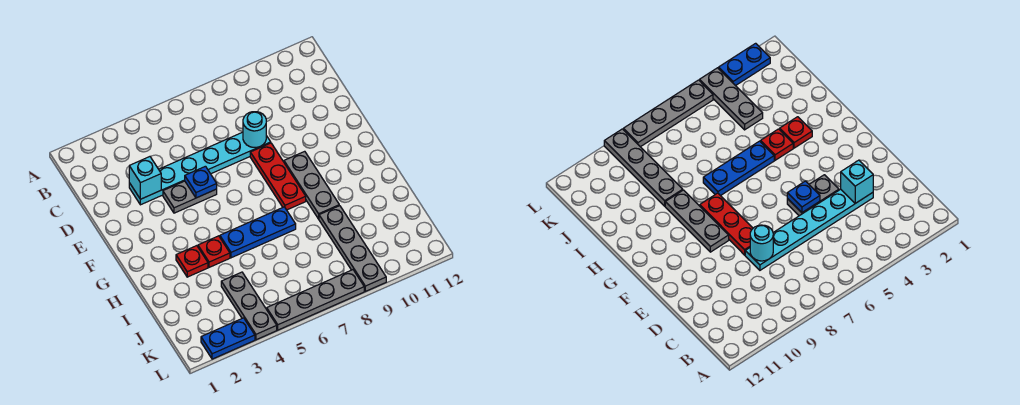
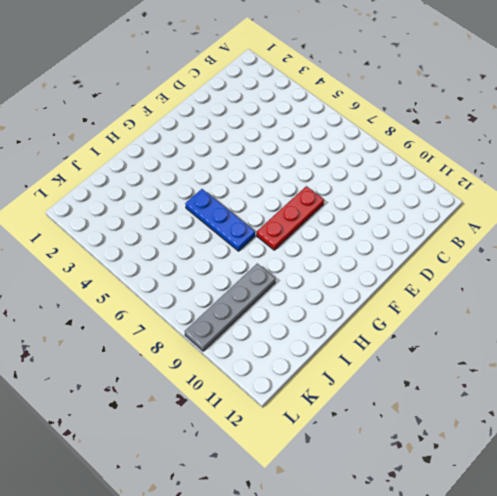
none -> cyan plate D3:D8 level 1
none -> grey plate E4:E5 level 1
none -> grey plate F9:H9 level 1

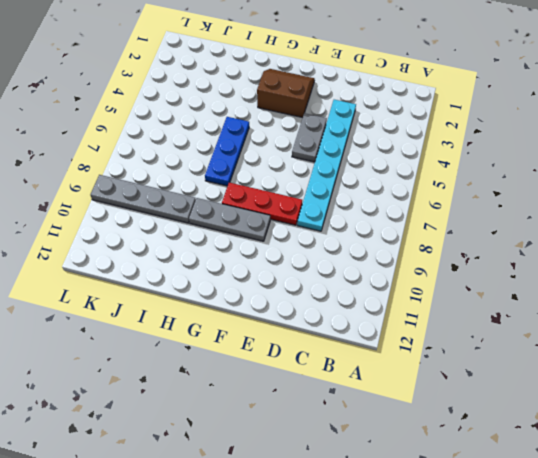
brown slope F2:G3 level 1 top 3 -> none
none -> red plate H3 level 1
none -> red plate H4 level 1
none -> grey plate J4:L4 level 1

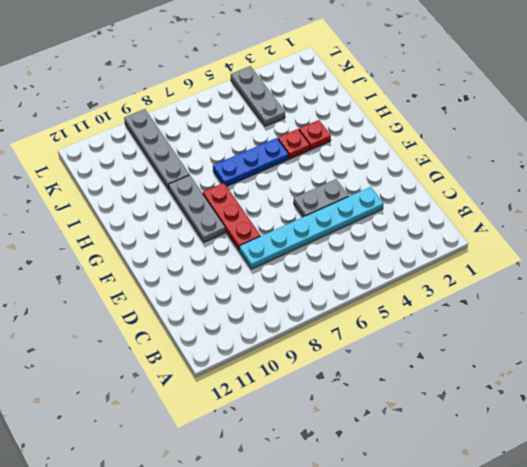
none -> blue plate L2:L3 level 1
none -> grey plate L5:L8 level 1
none -> cyan brick D3 level 2

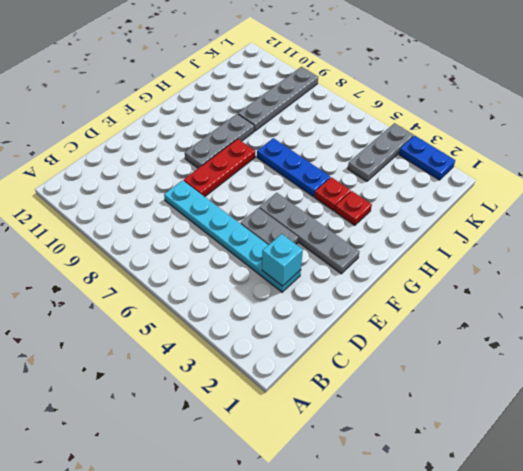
grey plate F2:F5 level 1 -> grey plate L5:L8 level 1
none -> cyan round brick D8 level 2
none -> blue plate E5 level 2

